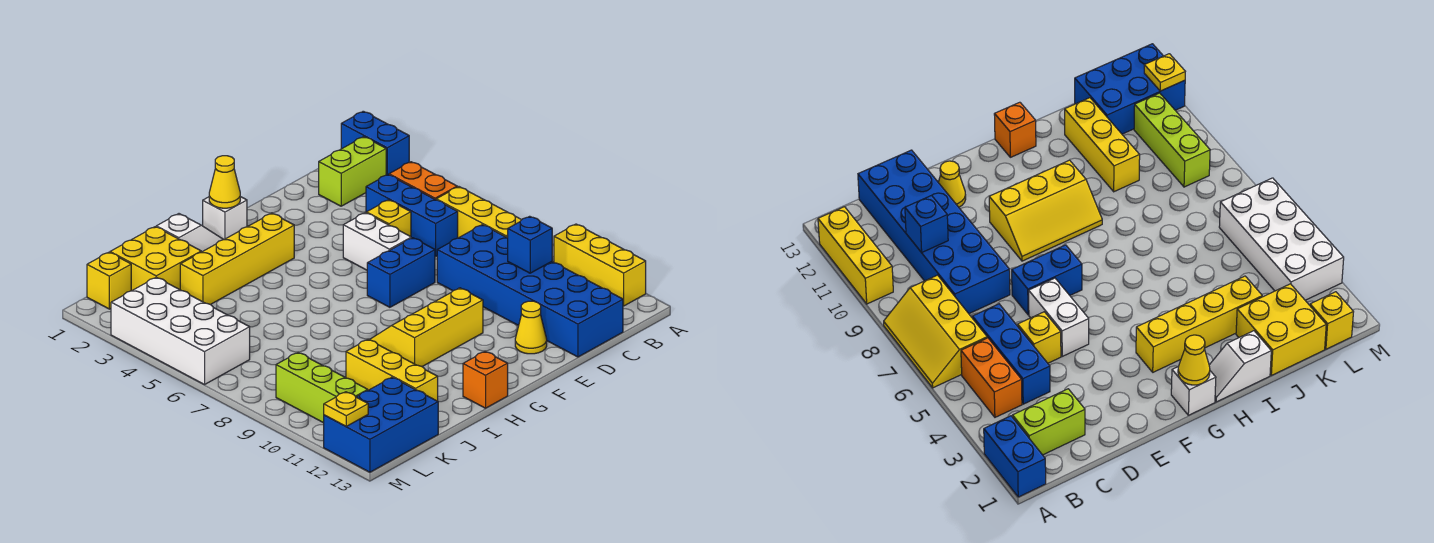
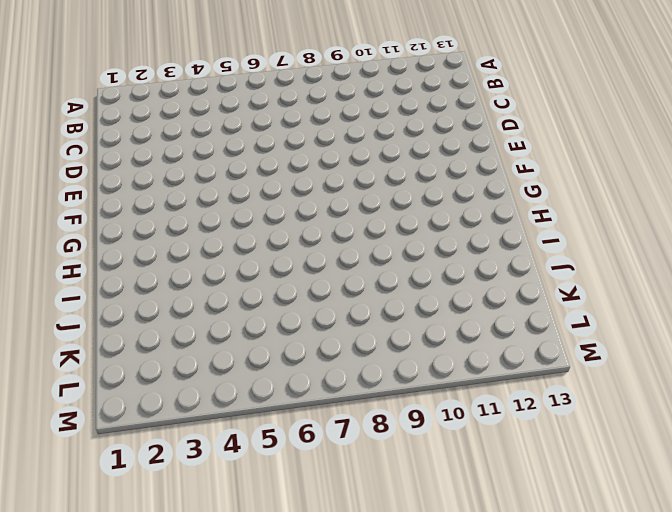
none -> blue brick A1:A2 level 1
none -> yellow slope A6:B8 level 1 top B
none -> yellow brick A10:A12 level 1

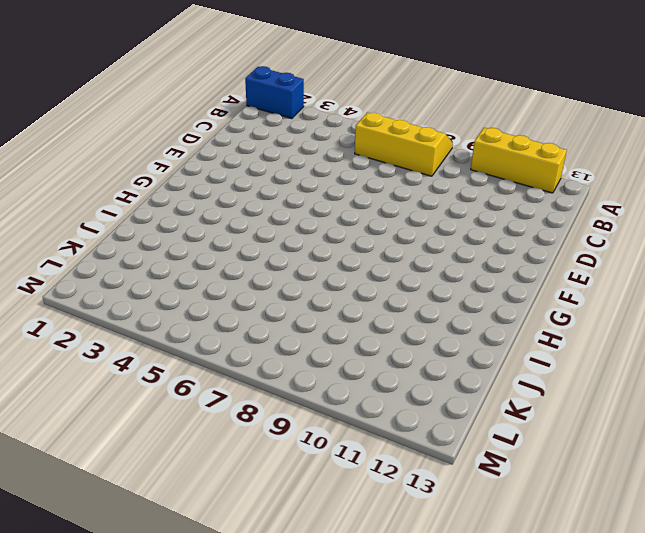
none -> lime brick B2:C2 level 1
none -> orange brick B4:B5 level 1
none -> blue brick C4:C6 level 1

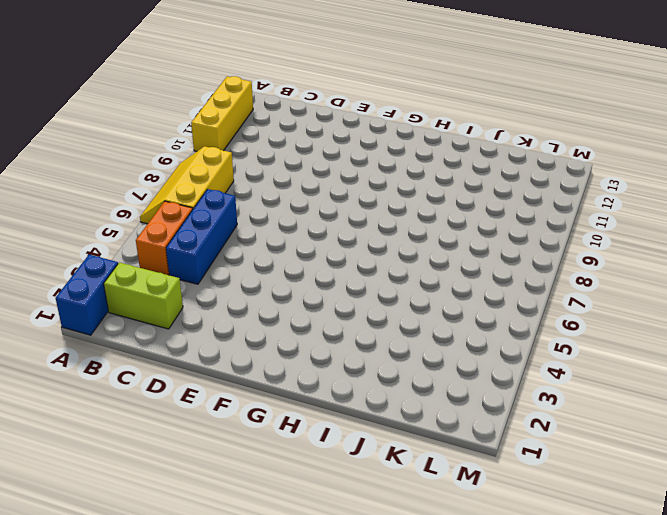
none -> blue brick C8:D13 level 1
none -> yellow brick D5 level 1
none -> white brick E5:E6 level 1

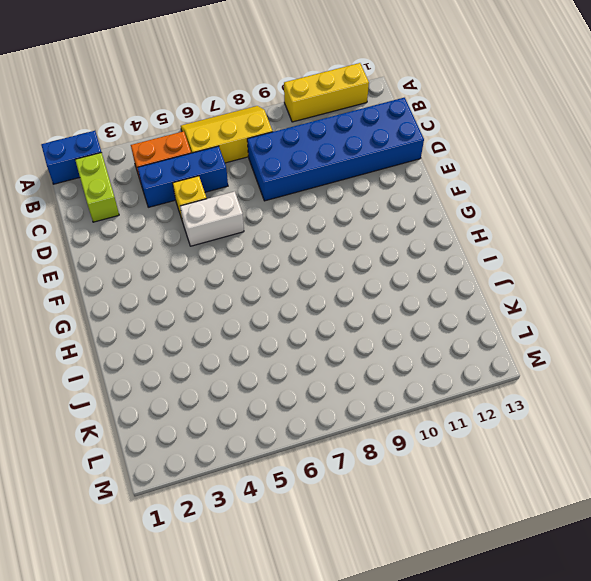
none -> blue brick E7:F7 level 1
none -> yellow cone E12 level 1
none -> yellow slope F9:H10 level 1 top 10

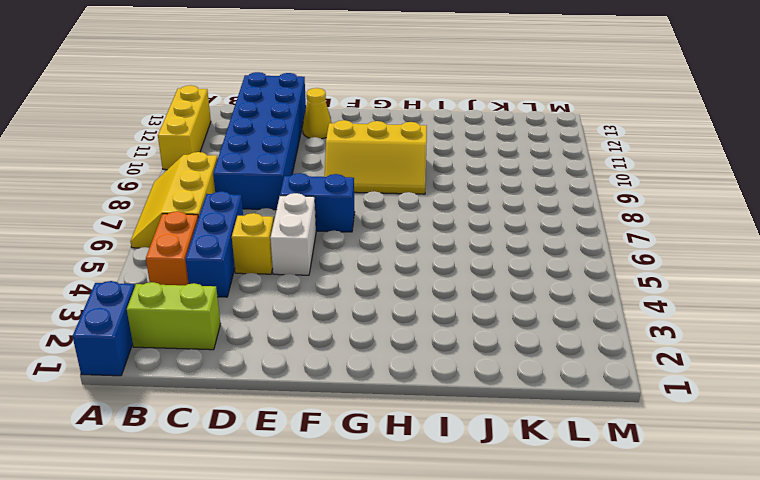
none -> white brick G1 level 1
none -> yellow brick G3:J3 level 1
none -> white slope H1:I1 level 1 top I

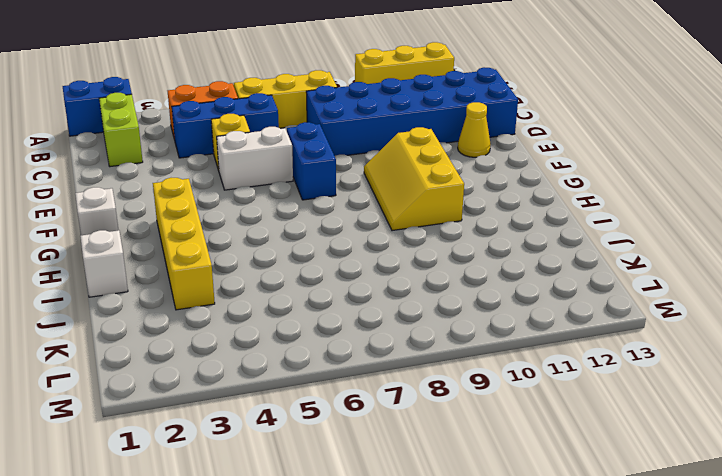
none -> orange brick H13 level 1
none -> yellow brick J1:K2 level 1
none -> yellow brick J10:J12 level 1

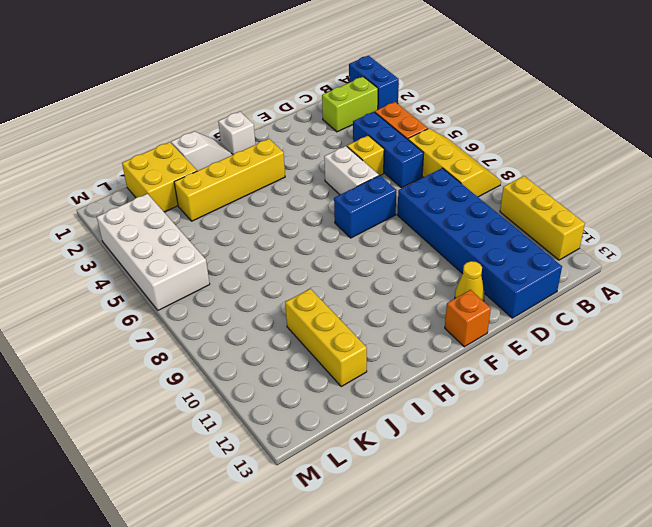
orange brick F13 level 1 -> orange brick H13 level 1
none -> yellow slope F9:H10 level 1 top 10
none -> blue brick K12:M13 level 1
none -> yellow brick L1 level 1

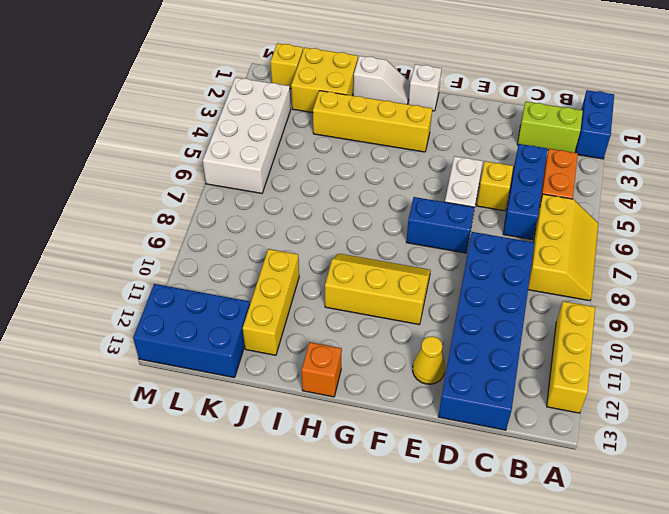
none -> lime brick L9:L11 level 1
none -> blue brick C10 level 2
none -> yellow cone G1 level 2

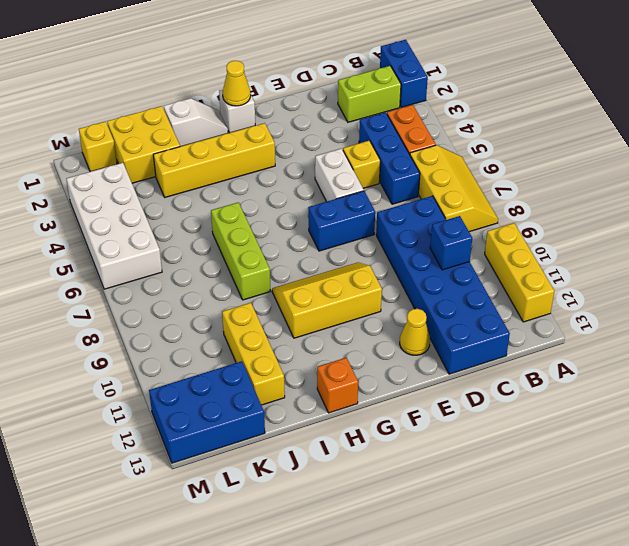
lime brick I6:I8 level 1 -> lime brick L9:L11 level 1
none -> yellow plate M12 level 2

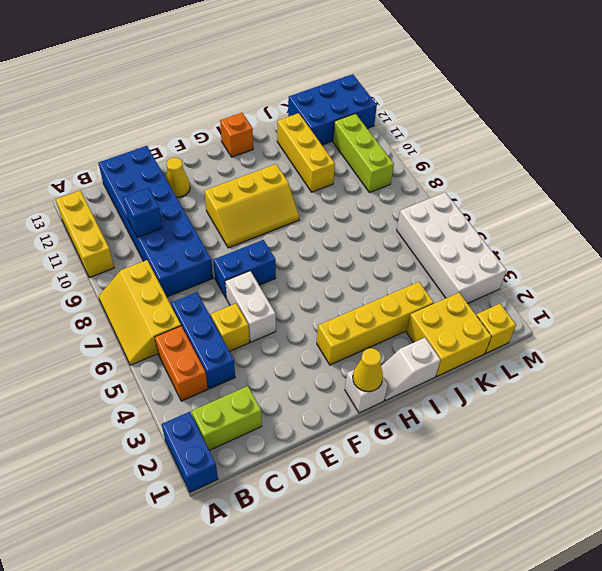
none -> yellow plate M12 level 2

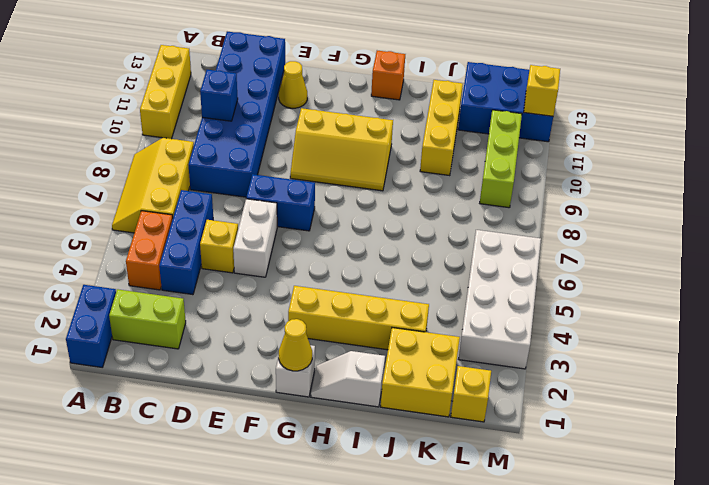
yellow brick M12 level 2 -> yellow plate M12 level 2

